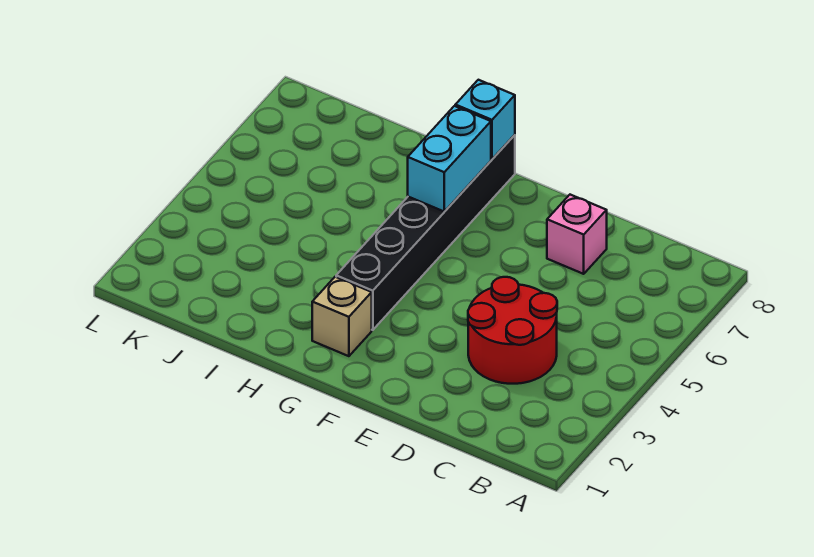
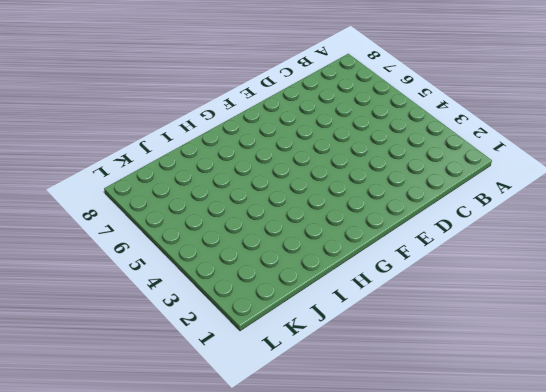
none -> red round brick C3:D4 level 1
none -> pink brick D7 level 1

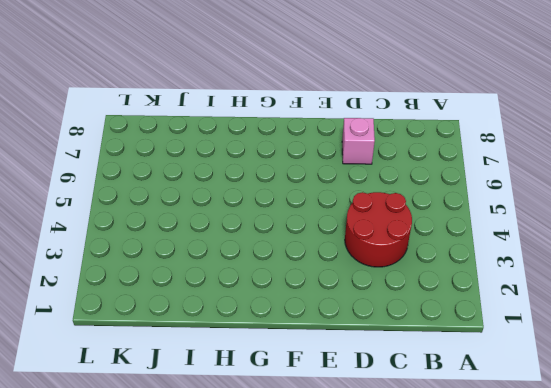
none -> tan brick G2 level 1
none -> black brick G3:G8 level 1

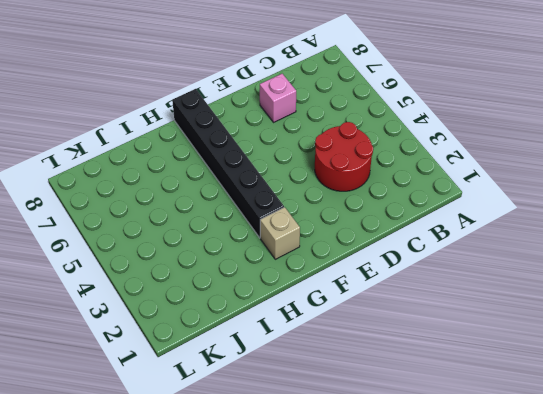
none -> cyan brick G6:G7 level 2
none -> cyan brick G8 level 2

